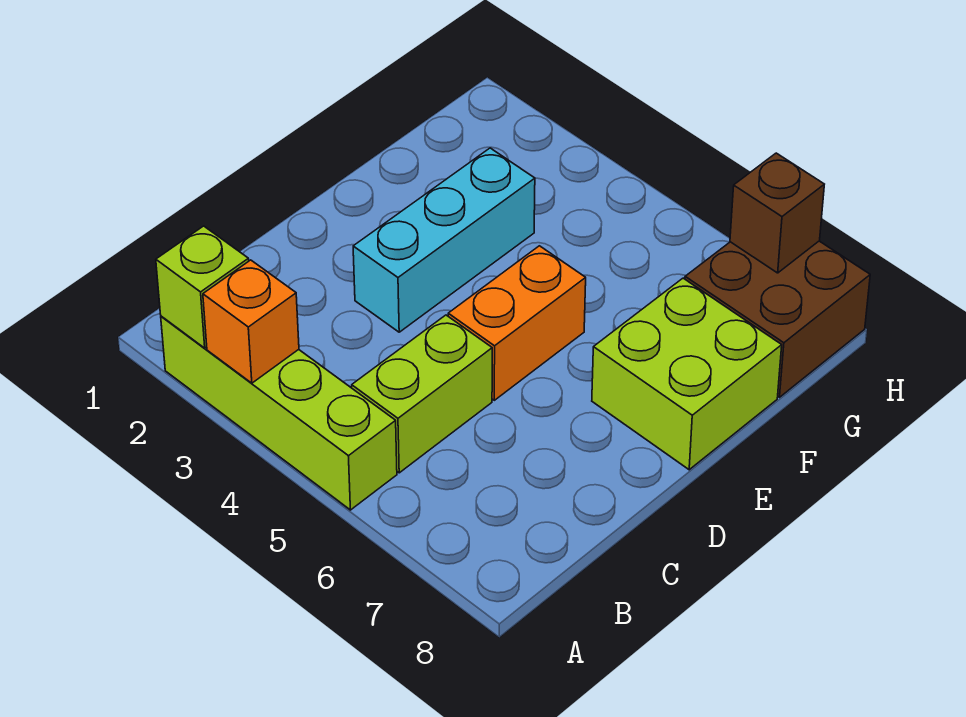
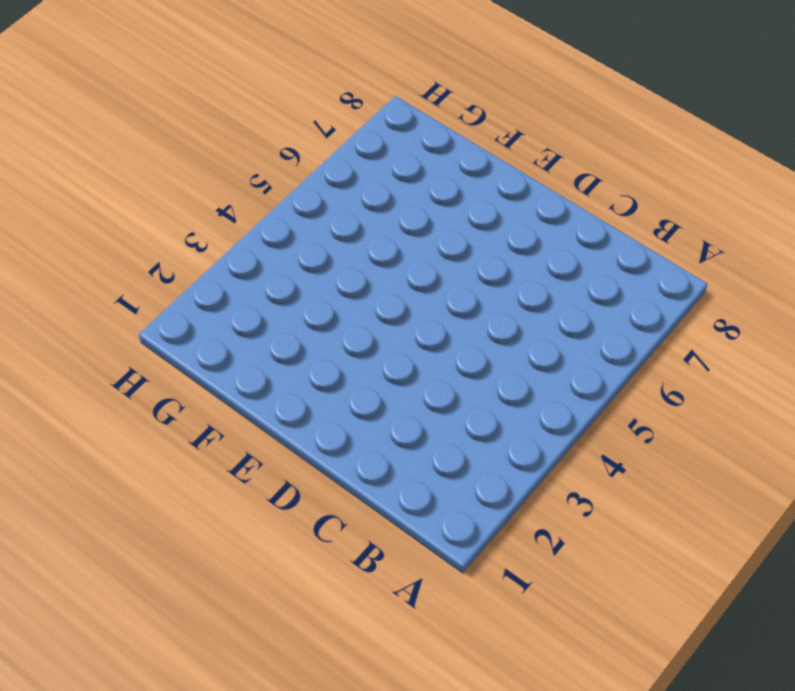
none -> lime brick A2:A5 level 1
none -> lime brick B5:C5 level 1

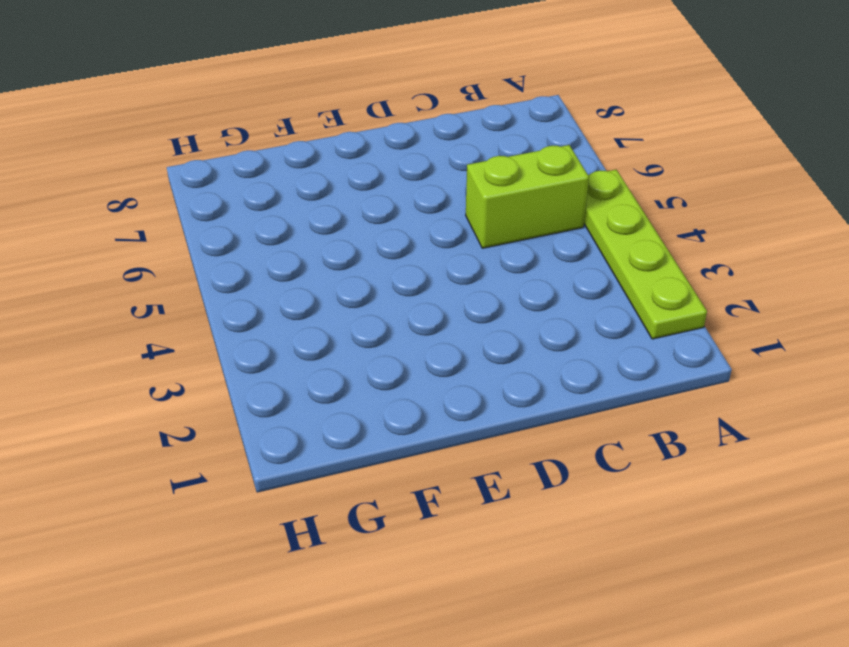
lime plate A2:A5 level 1 -> lime brick A2:A5 level 1
none -> cyan brick D3:F3 level 1
none -> orange brick D5:E5 level 1

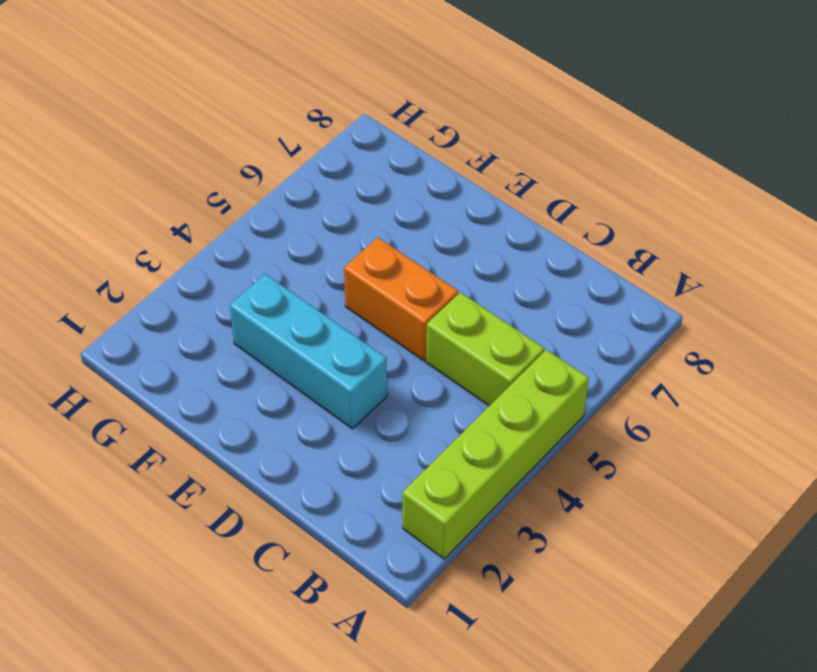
none -> lime brick E7:F8 level 1
none -> brown brick G7:H8 level 1

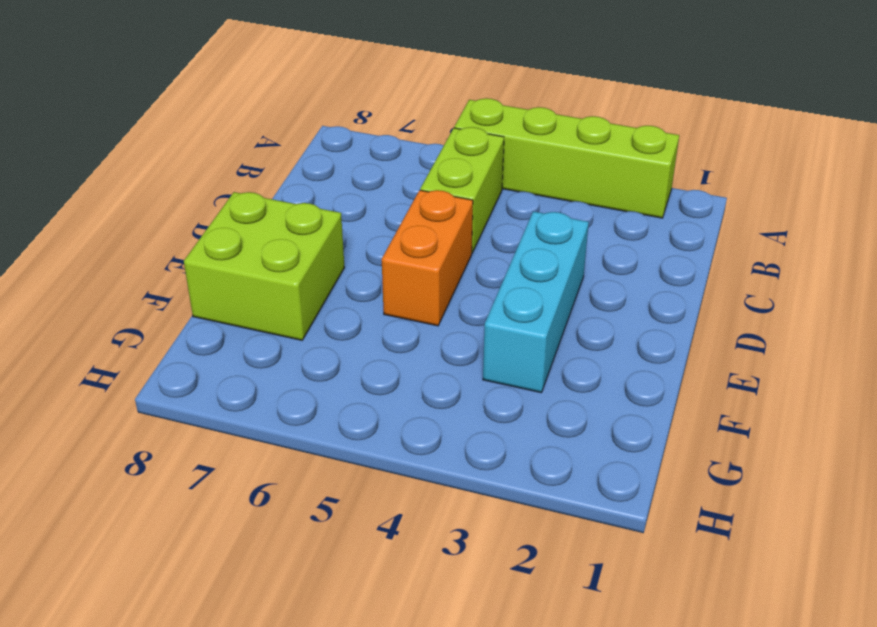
none -> brown brick G7:H8 level 1
none -> lime brick A2 level 2

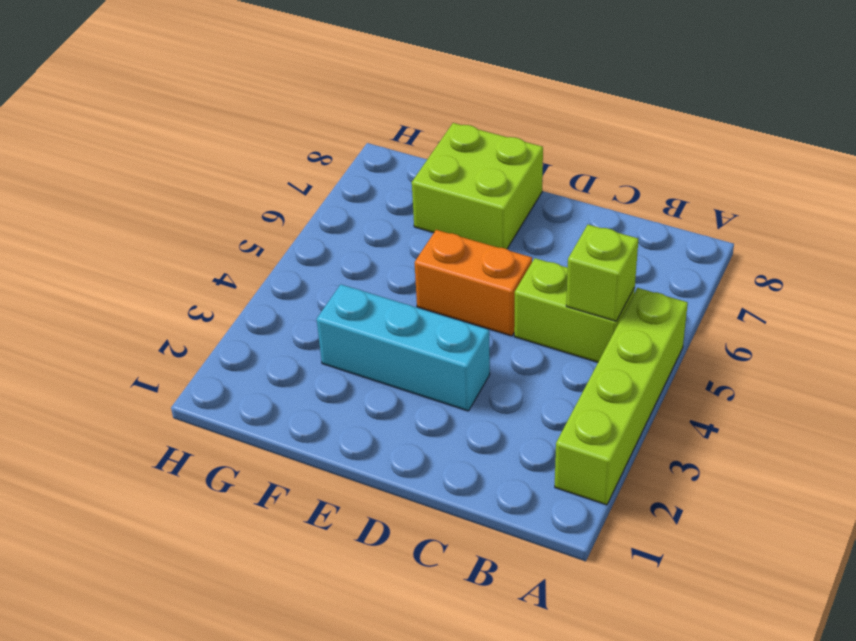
lime brick B5 level 2 -> lime brick A2 level 2
none -> brown brick G7:H8 level 1
none -> orange brick A3 level 2

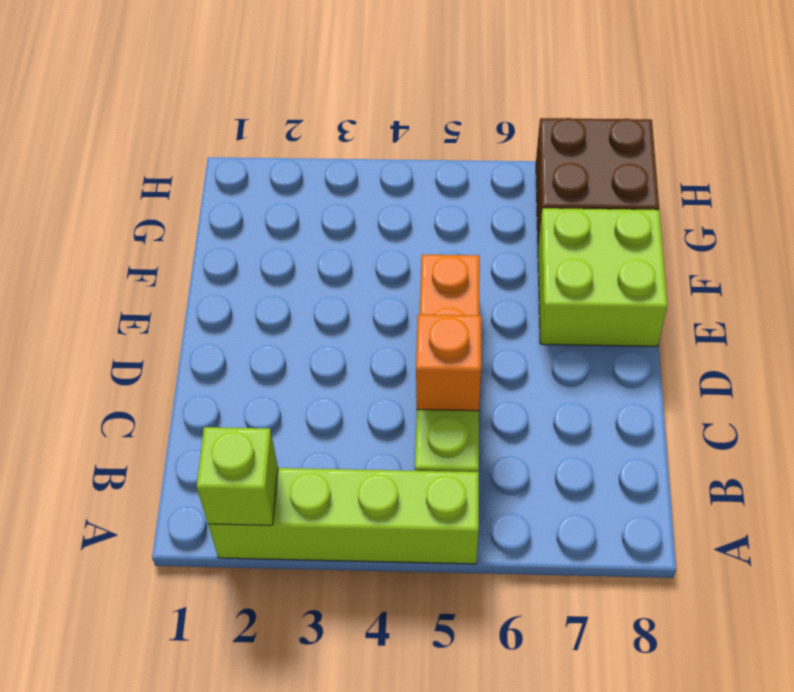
orange brick C5 level 2 -> orange brick A3 level 2
none -> cyan brick D3:F3 level 1
none -> brown brick H7 level 2

